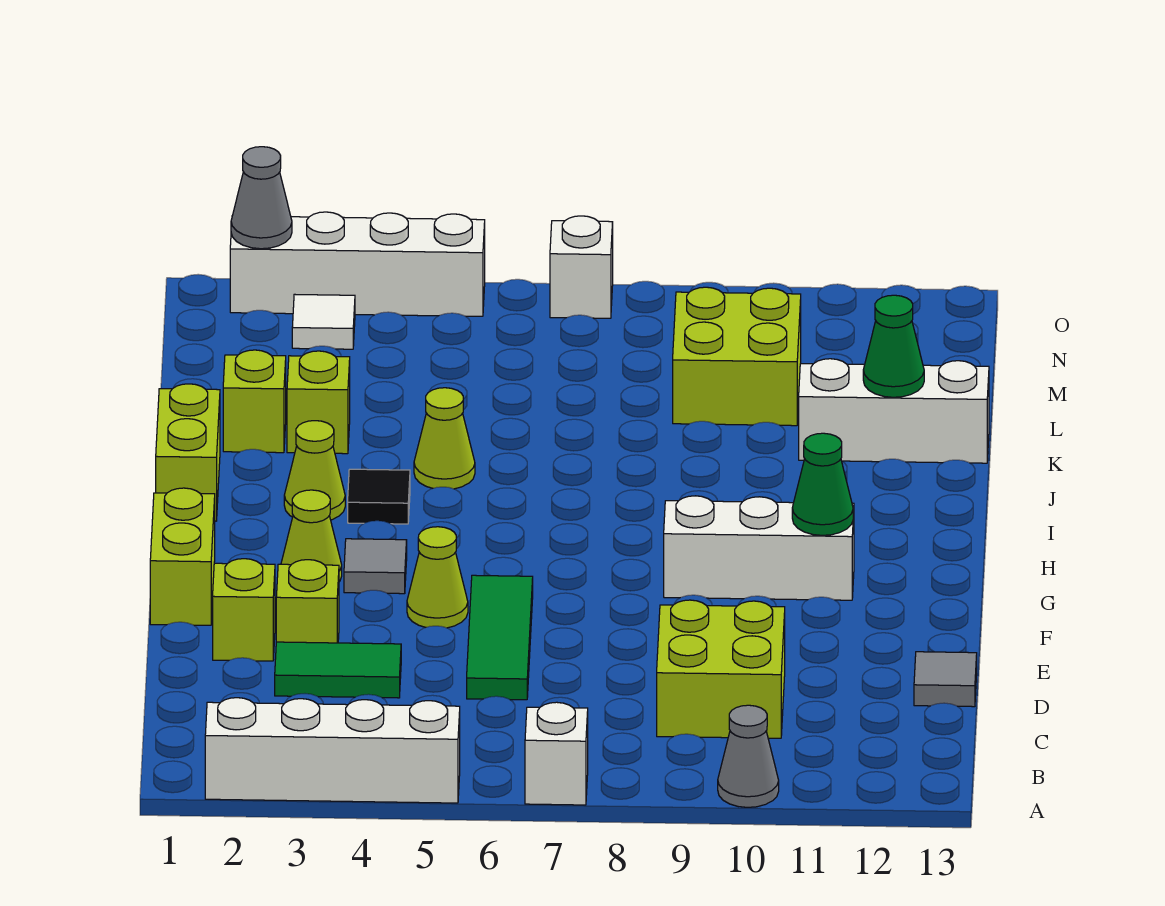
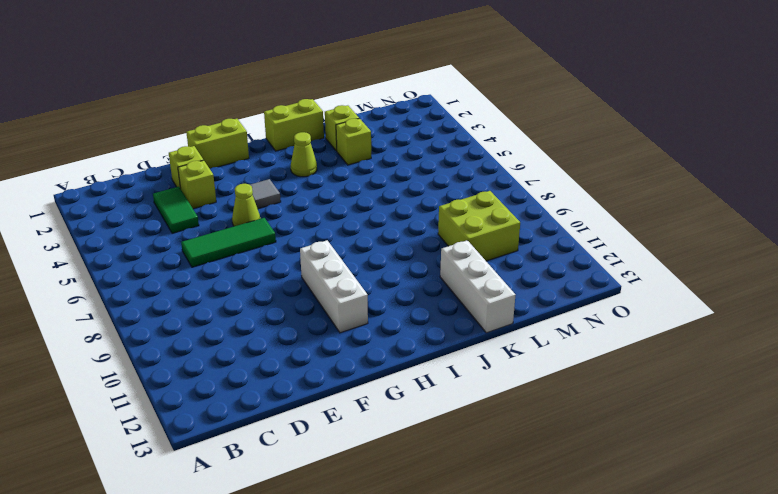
none -> white brick A2:A5 level 1
none -> white brick A7 level 1
none -> grey cone A10 level 1

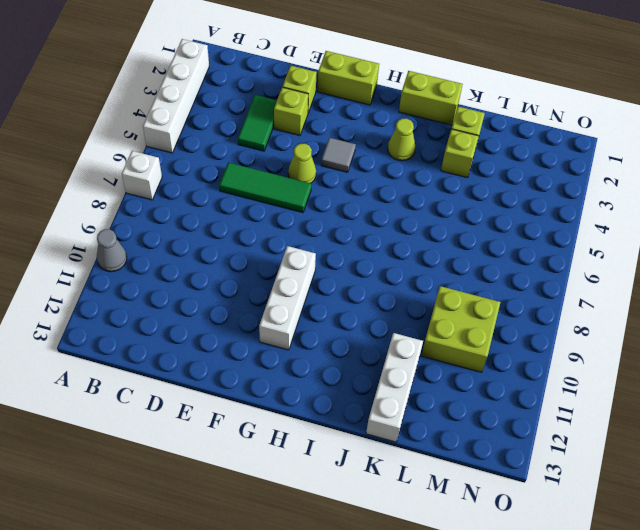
none -> lime brick C9:D10 level 1
none -> grey tile D13 level 1
none -> lime cone G3 level 1

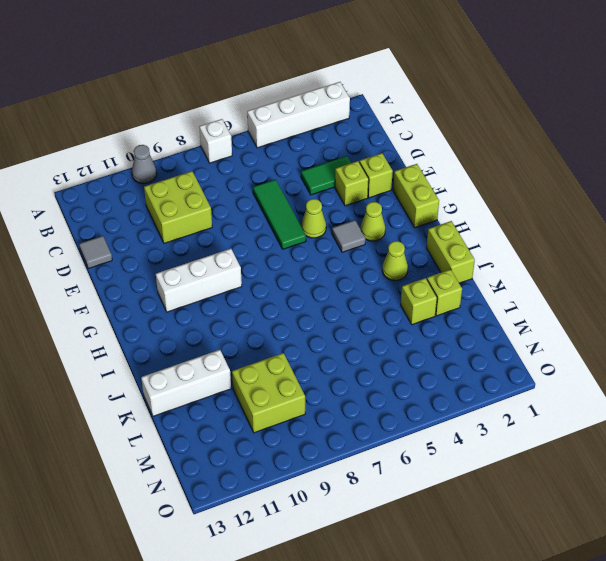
none -> black tile I4 level 1
none -> lime cone J5 level 1
none -> white tile N3 level 1

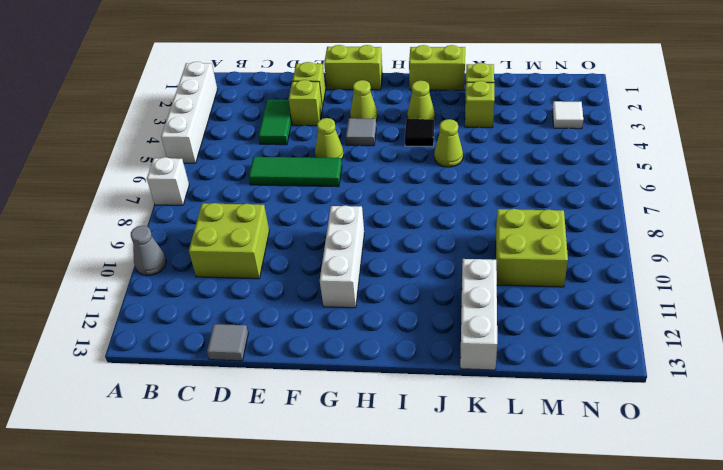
none -> white brick O2:O5 level 1
none -> white brick O7 level 1
none -> green cone G11 level 2

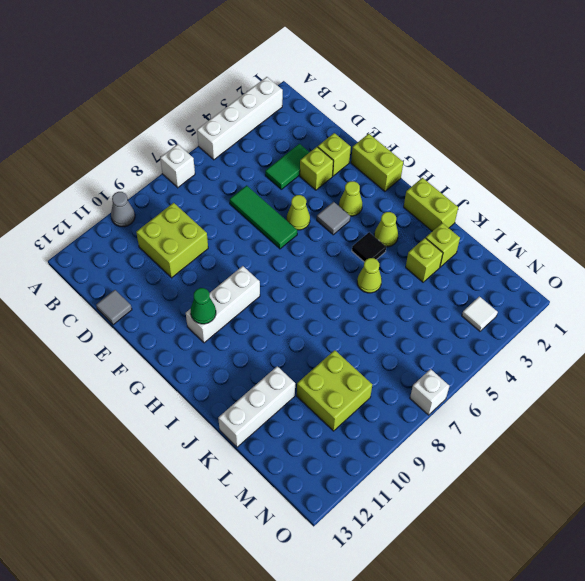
none -> white brick O2:O5 level 1
none -> green cone K12 level 2
none -> grey cone O2 level 2

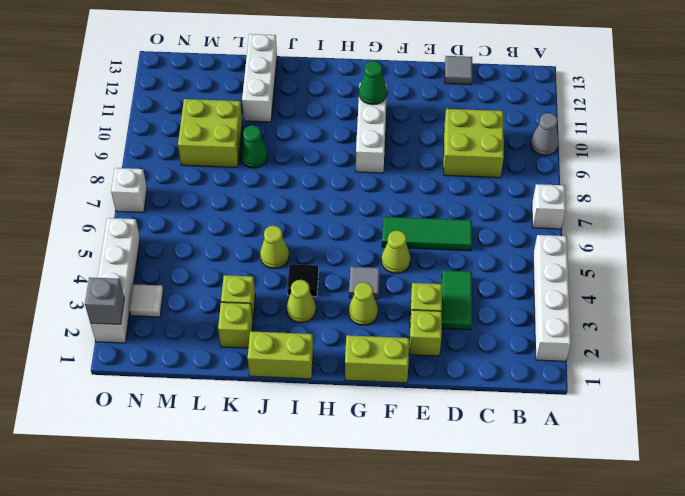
green cone K9 level 1 -> green cone K12 level 2
grey brick O2 level 2 -> grey cone O2 level 2

